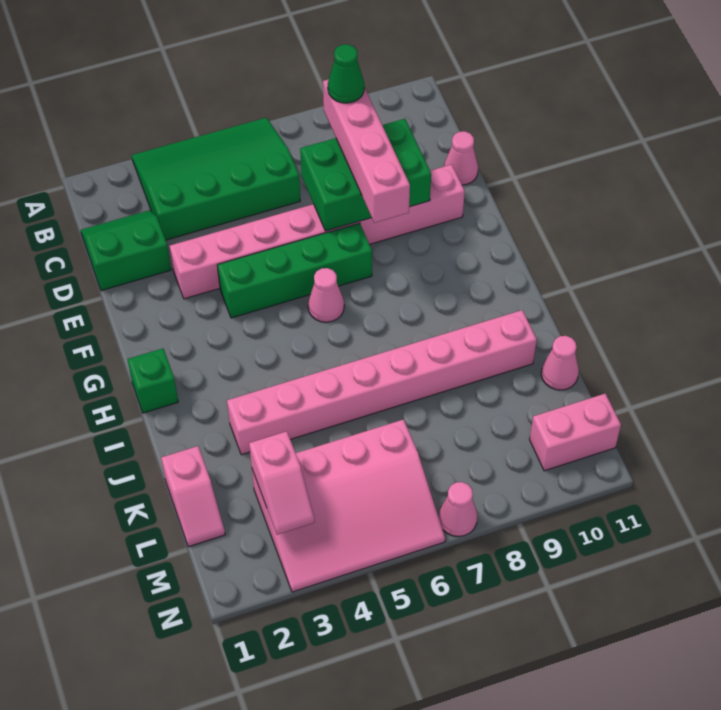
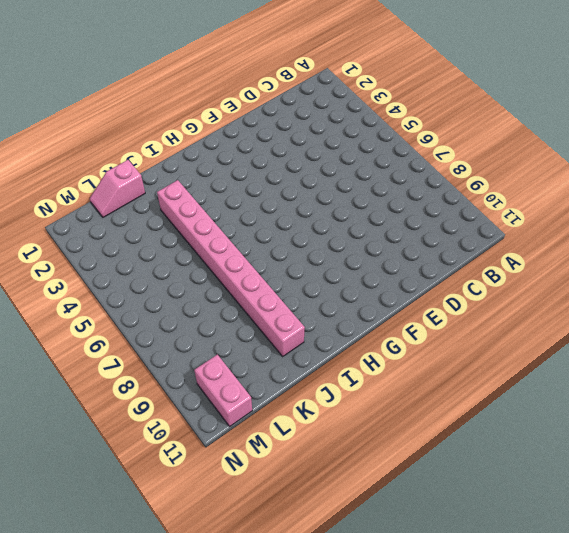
none -> green slope A3:C6 level 1 top C
none -> green slope C1:D2 level 1 top D
none -> pink cone D11 level 1

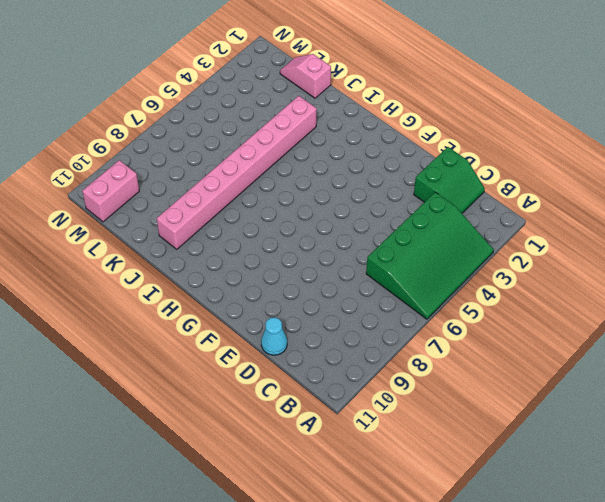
cyan cone D11 level 1 -> pink cone D11 level 1
none -> pink brick E3:E10 level 1
none -> green brick F4:F7 level 1
none -> pink cone G6 level 1

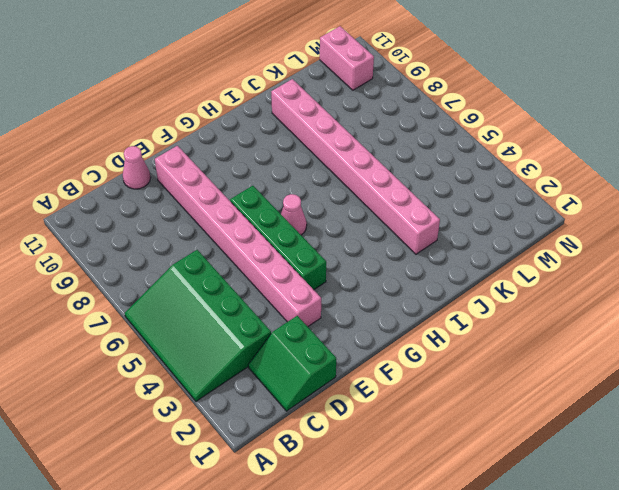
none -> green brick H1 level 1
none -> pink slope K1:L1 level 1 top K
none -> pink cone K11 level 1

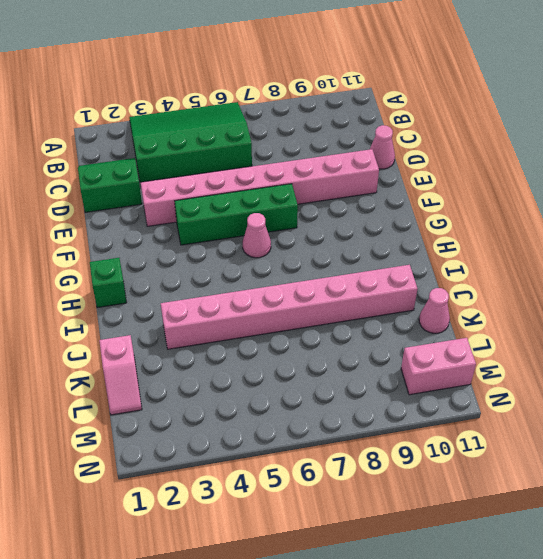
none -> pink slope L3:N6 level 1 top L
none -> pink cone N7 level 1
none -> green brick D7:E9 level 2

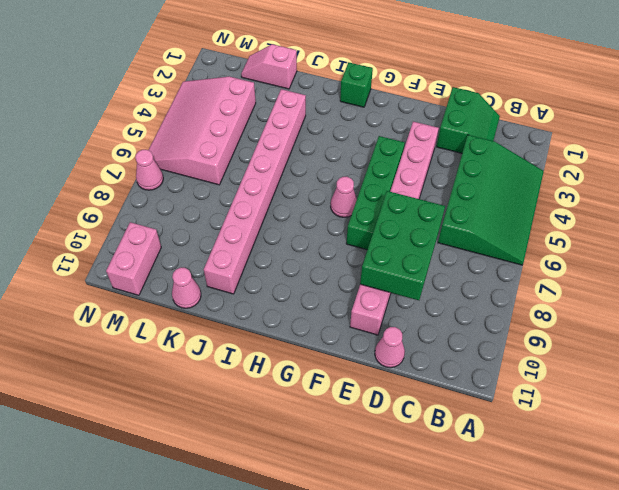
none -> pink slope L3:M3 level 2 top L
none -> pink brick C8:F8 level 3
none -> green cone C8 level 4

